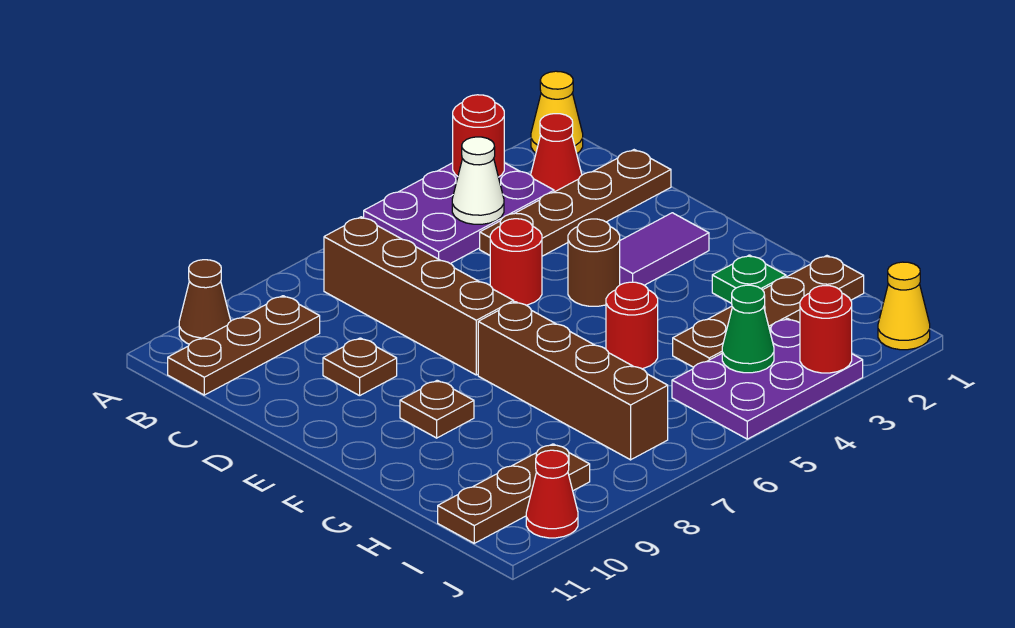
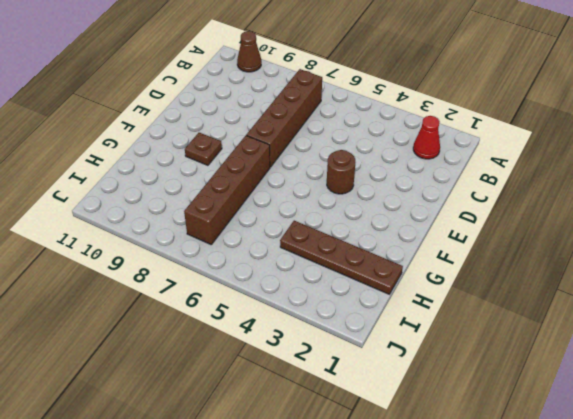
none -> yellow cone A1 level 1
none -> purple plate A3:B5 level 1
none -> brown plate B9:B11 level 1

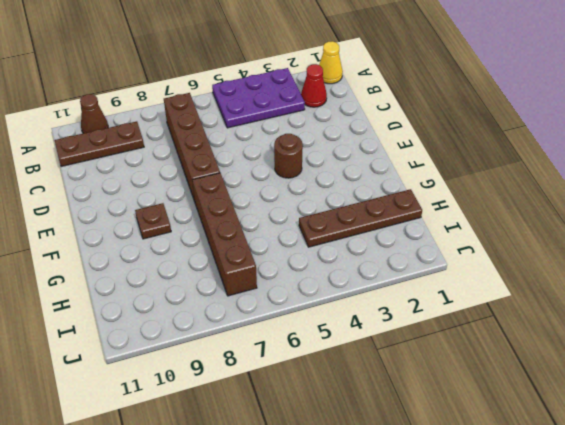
none -> brown plate C1:C4 level 1
none -> red round brick D5 level 1
none -> brown plate D9 level 1

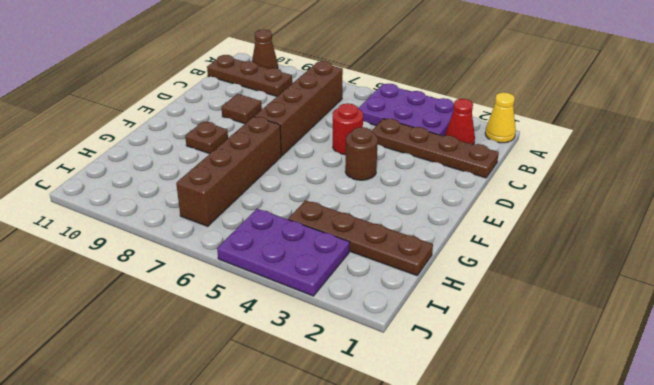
brown tile D9 level 1 -> brown plate D9 level 1
none -> purple tile E2:E3 level 1
none -> green plate G2 level 1
none -> red round brick G5 level 1

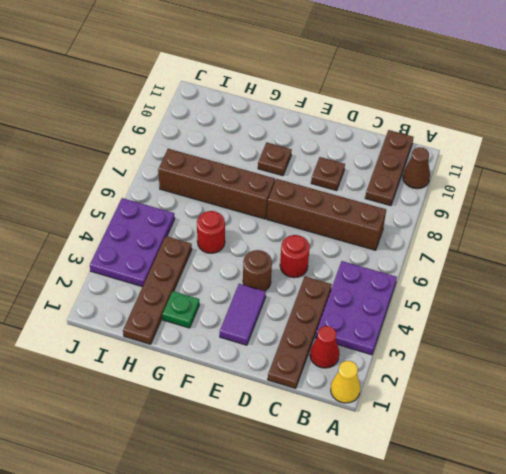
none -> brown plate I9:I11 level 1
none -> yellow cone J1 level 1
none -> red cone J10 level 1

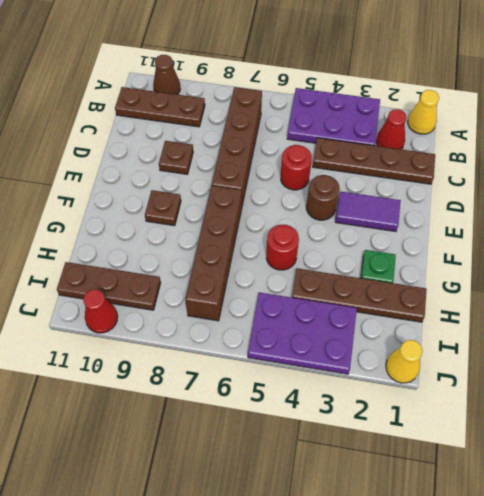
none -> red round brick A3 level 2
none -> white cone B4 level 2
none -> green cone I4 level 2

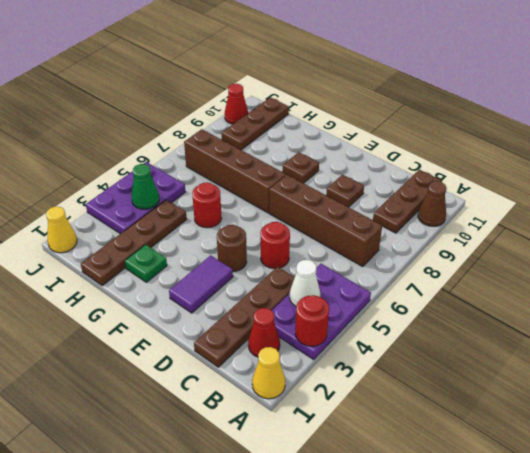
none -> red round brick J3 level 2

